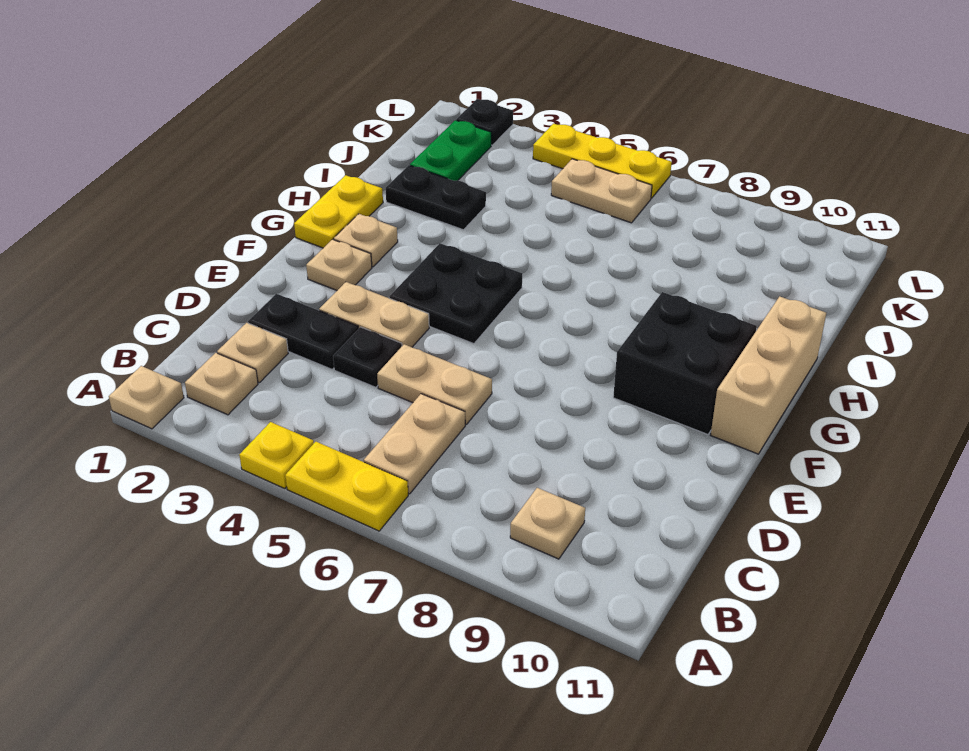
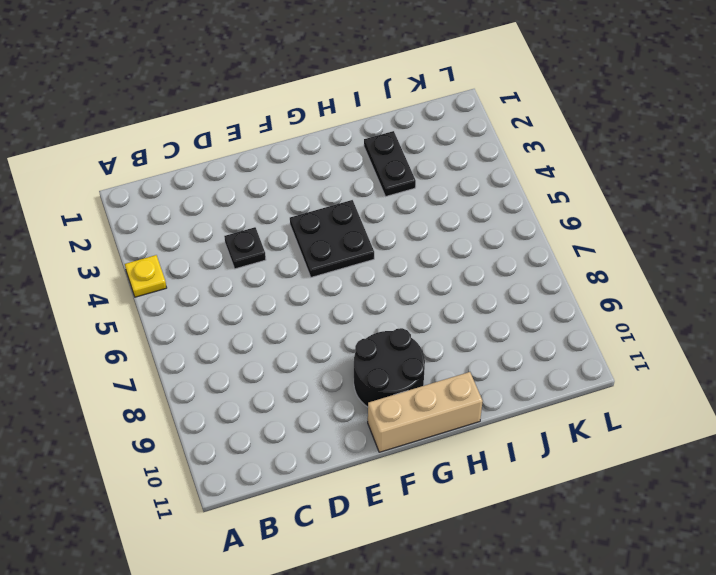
black round brick F9:G10 level 1 -> black brick F9:G10 level 1
none -> tan plate A1 level 1
none -> yellow plate A5:A6 level 1
none -> tan plate B2 level 1

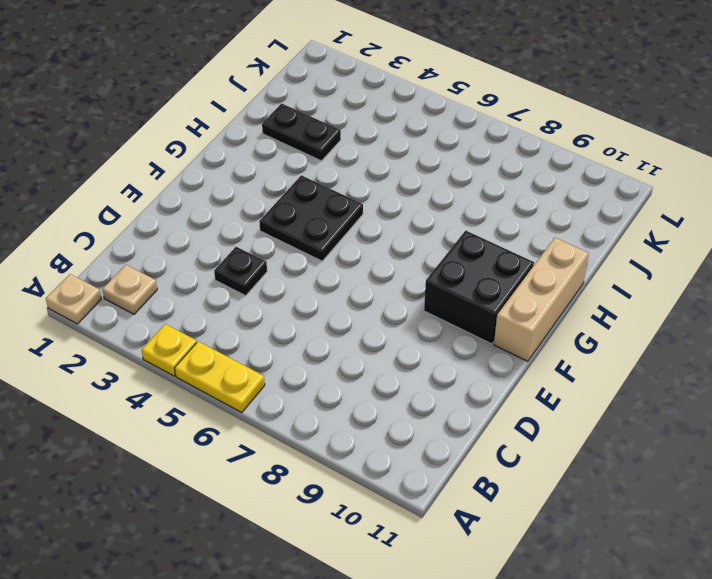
none -> tan plate B6:C6 level 1
none -> tan plate B9 level 1
none -> tan plate C2 level 1

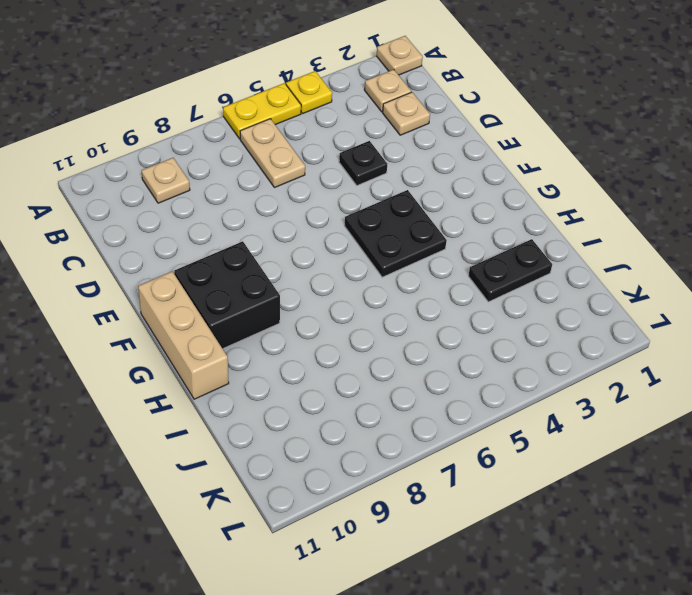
none -> black plate D2:D3 level 1
none -> tan plate D5:D6 level 1
none -> tan plate E3:E4 level 1

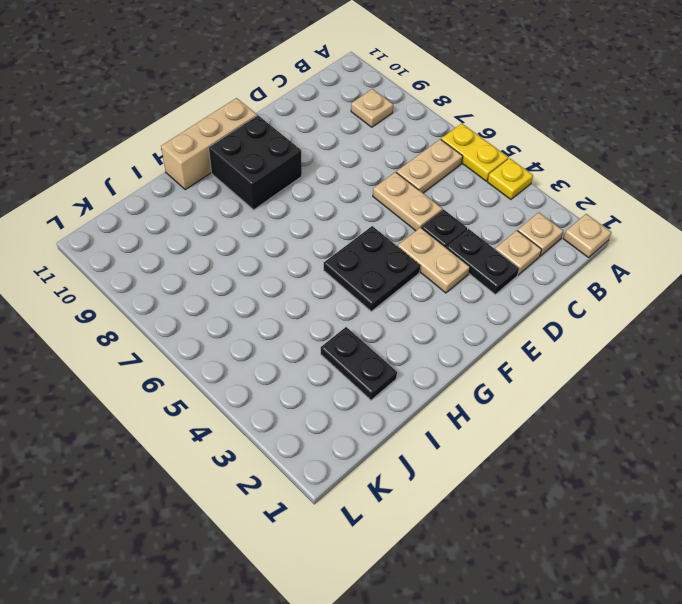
none -> tan plate F2 level 1
none -> yellow plate G1:H1 level 1
none -> tan plate G2 level 1

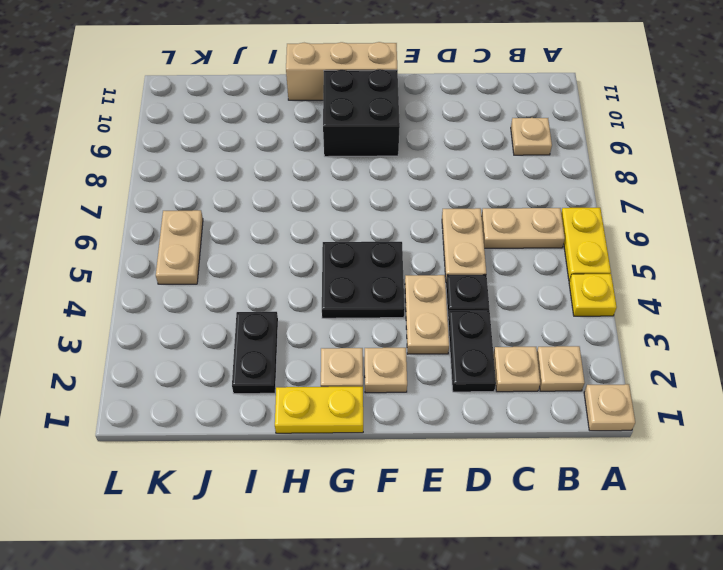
none -> green plate J2:K2 level 1
none -> black plate L2 level 1
none -> yellow plate L4:L6 level 1

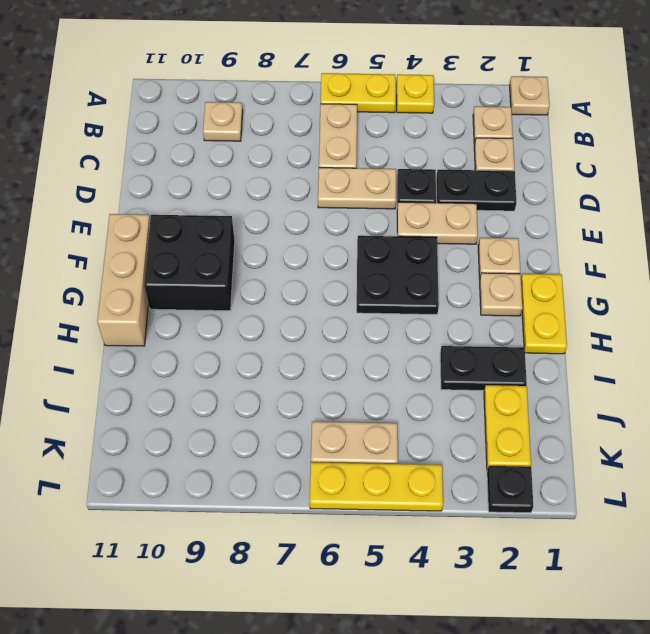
yellow plate J2:K2 level 1 -> green plate J2:K2 level 1

